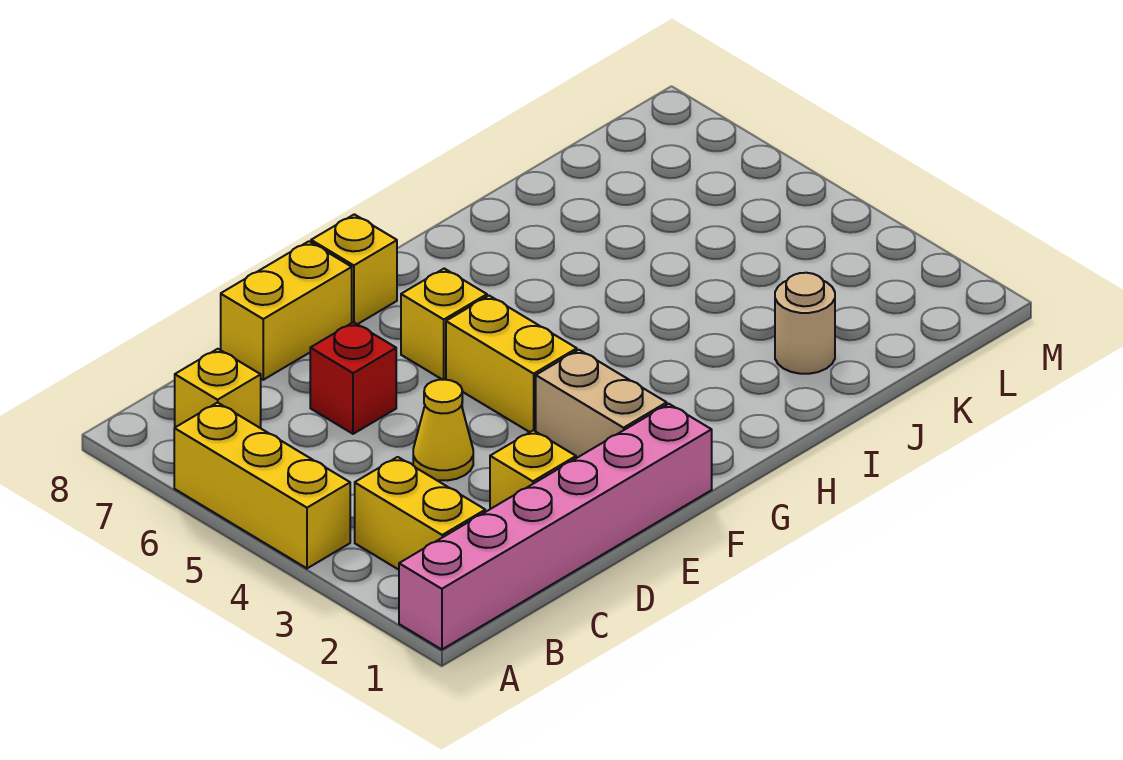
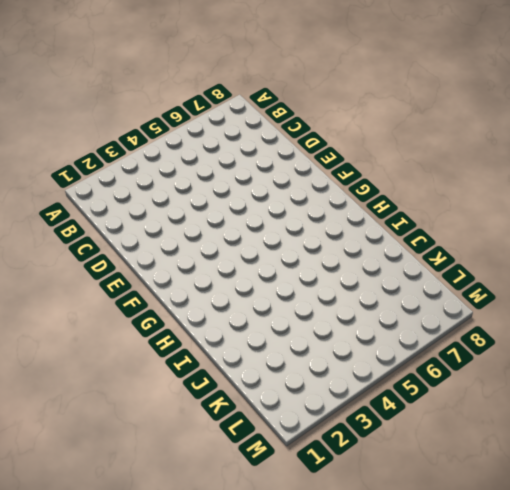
none -> pink brick A1:F1 level 1
none -> yellow brick A4:A6 level 1
none -> yellow brick B2:B3 level 1

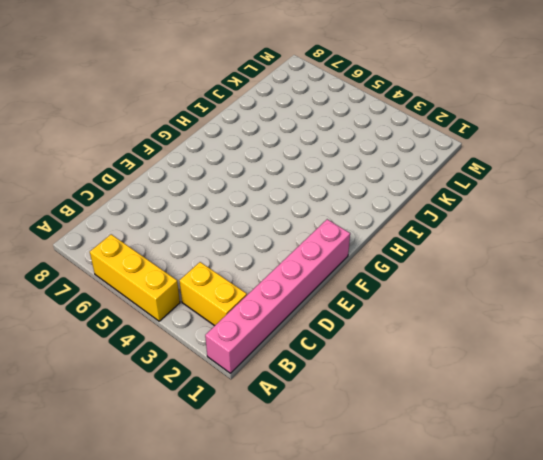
none -> yellow brick B7 level 1
none -> yellow brick D2 level 1
none -> yellow cone D4 level 1

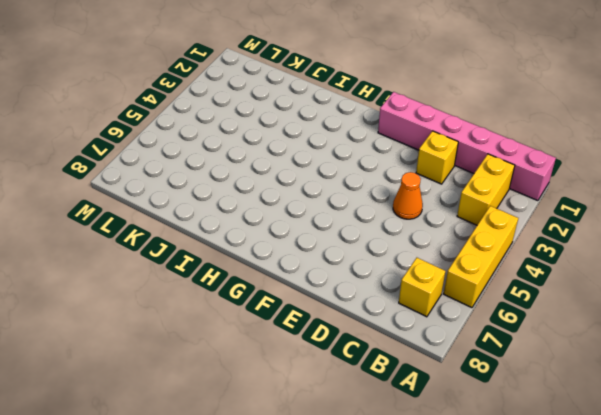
orange cone D4 level 1 -> yellow cone D4 level 1
none -> red brick D6 level 1
none -> yellow brick D8:E8 level 1
none -> tan brick F2:F3 level 1

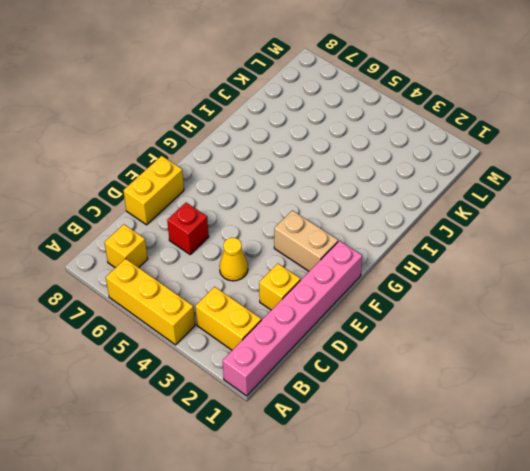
none -> yellow brick F4:F5 level 1
none -> yellow brick F6 level 1
none -> yellow brick F8 level 1

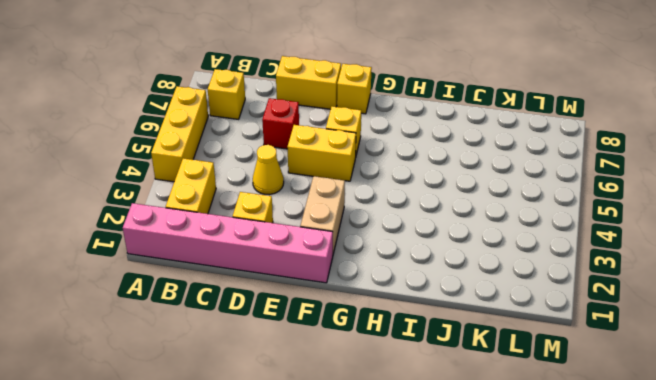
yellow brick E5:F5 level 1 -> yellow brick F4:F5 level 1
none -> tan round brick J2 level 1

